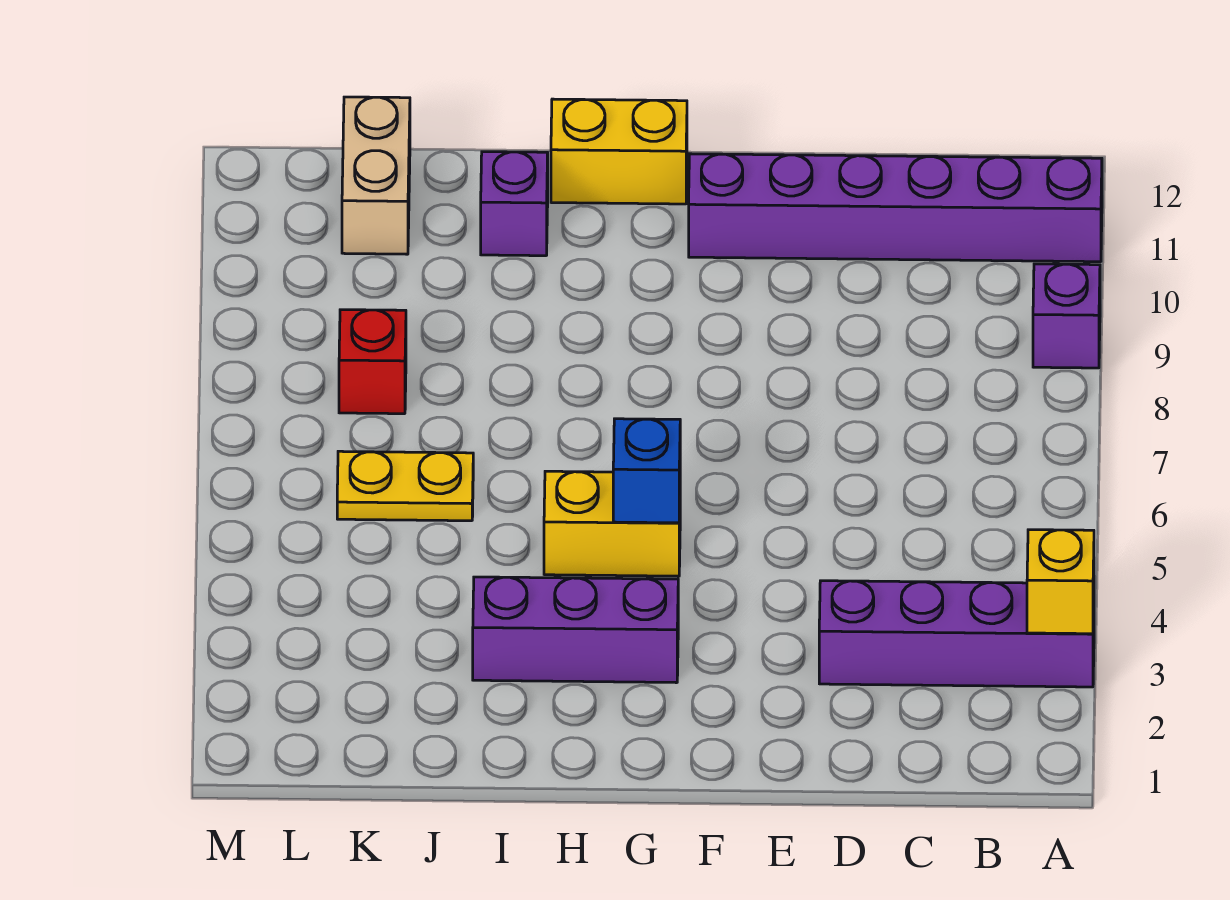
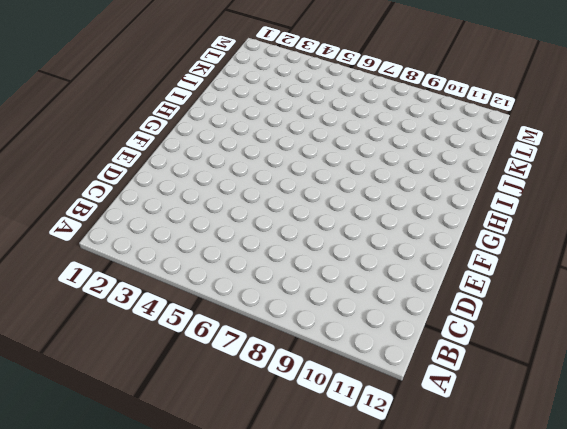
none -> purple brick A3:D3 level 1
none -> purple brick A9 level 1
none -> purple brick A11:F11 level 1

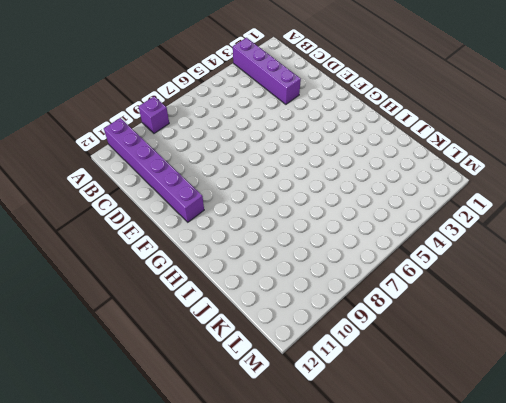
none -> purple brick G3:I3 level 1
none -> yellow brick G5:H5 level 1
none -> yellow brick G12:H12 level 1

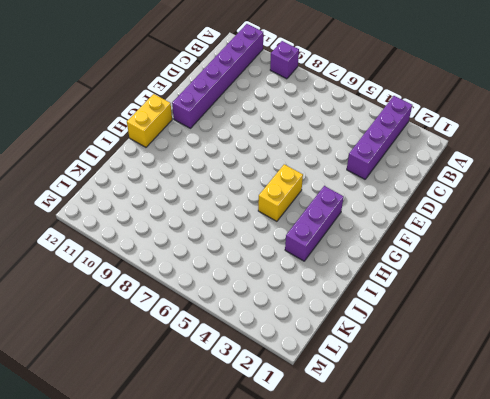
none -> purple brick I11 level 1
none -> yellow plate J6:K6 level 1
none -> red brick K8 level 1

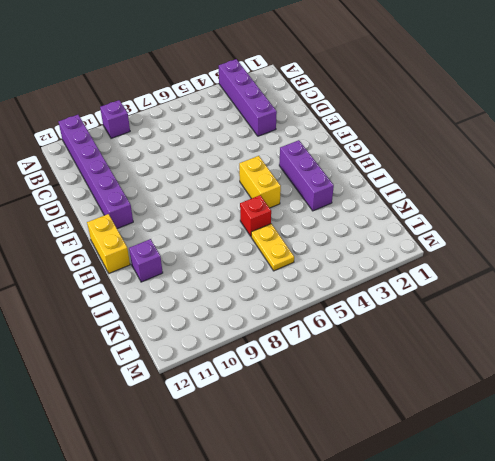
red brick I6 level 1 -> red brick K8 level 1
none -> tan brick K11:K12 level 1
none -> yellow brick A3 level 2
none -> blue brick G5 level 2

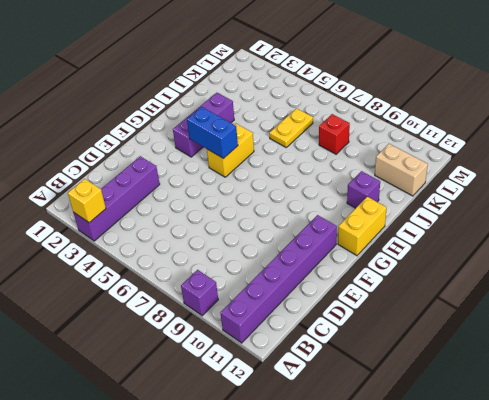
blue brick G4:G5 level 2 -> blue brick G5 level 2

